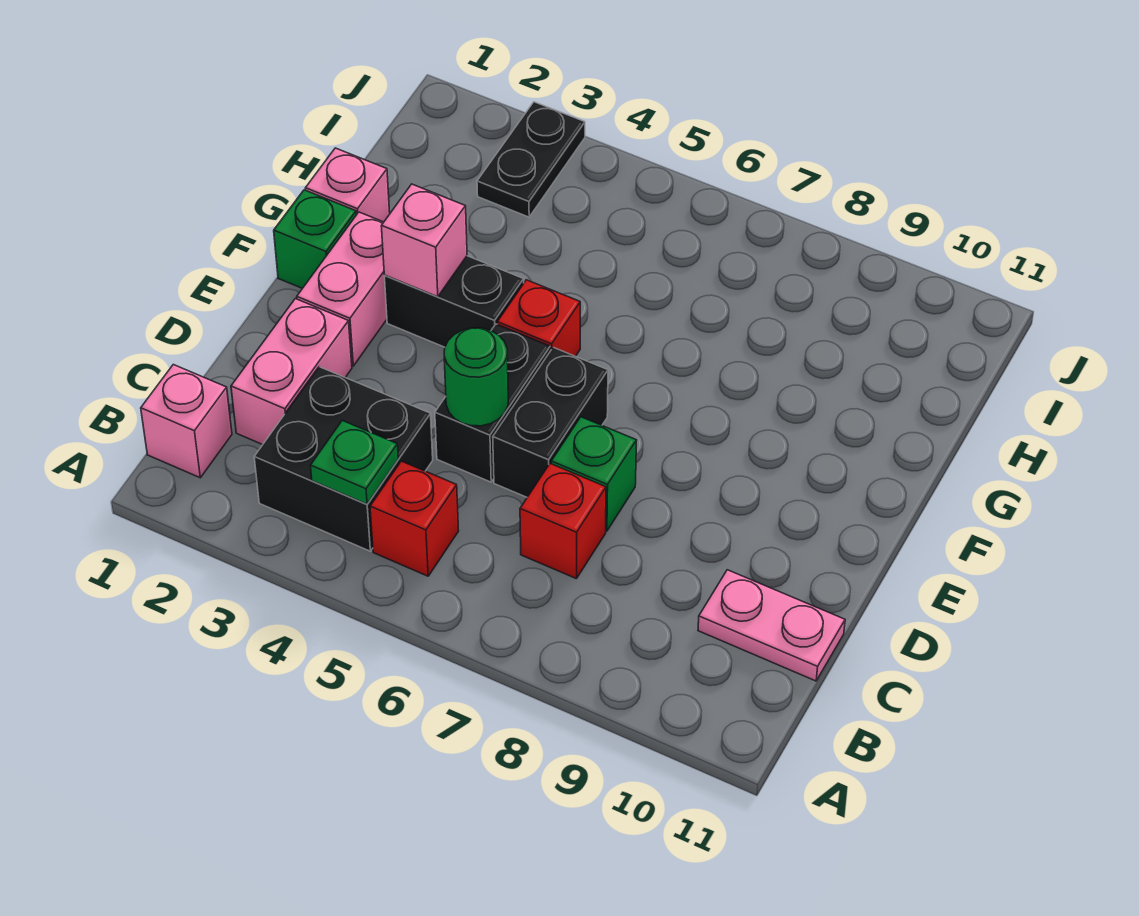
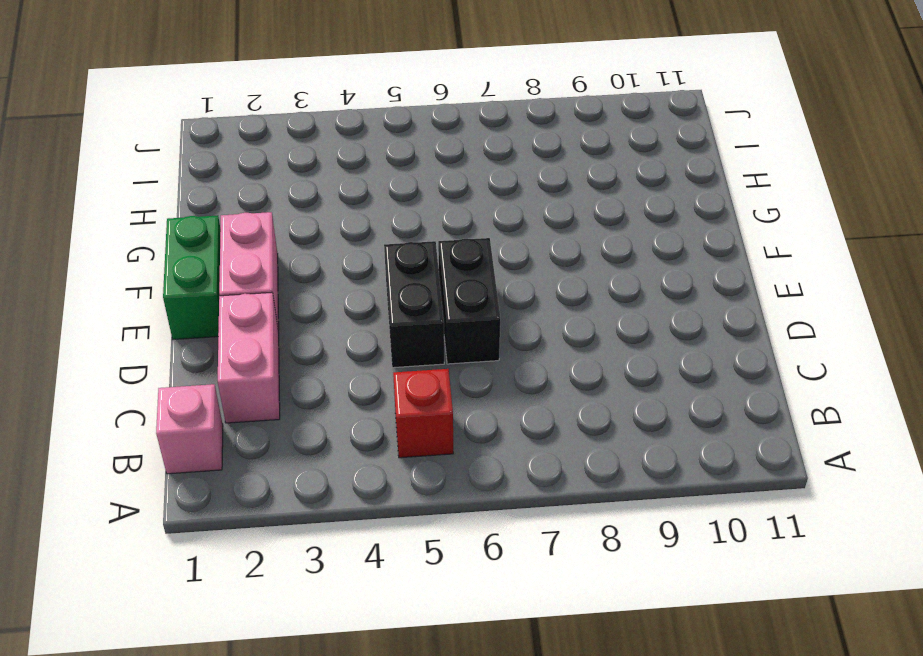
green brick E1:F1 level 1 -> green brick F1 level 1
none -> black brick B3:C4 level 1
none -> red brick C7 level 1
none -> pink plate C10:C11 level 1

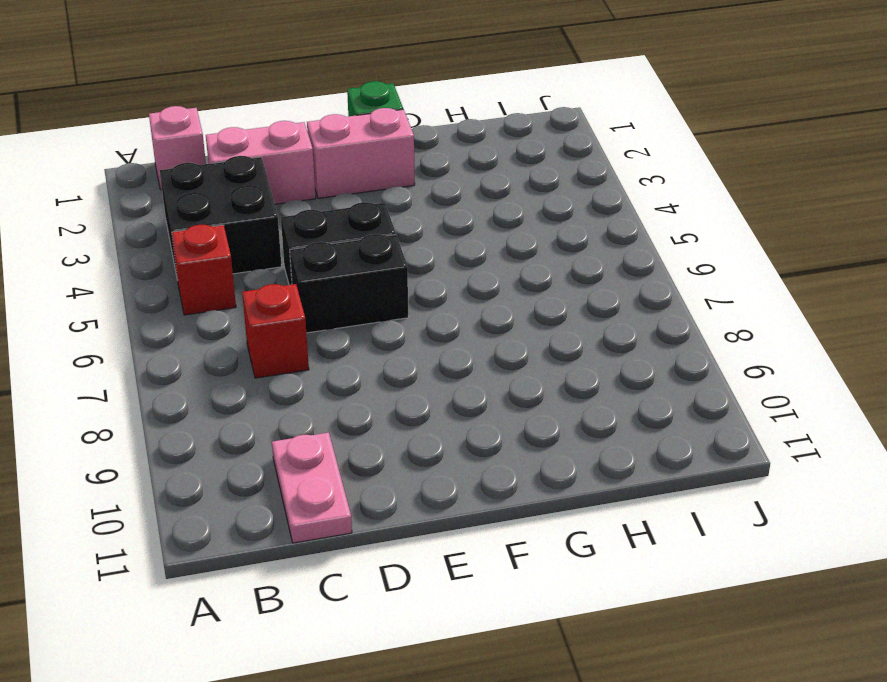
none -> green brick D7 level 1
none -> black brick F3:F4 level 1
none -> red brick F5 level 1

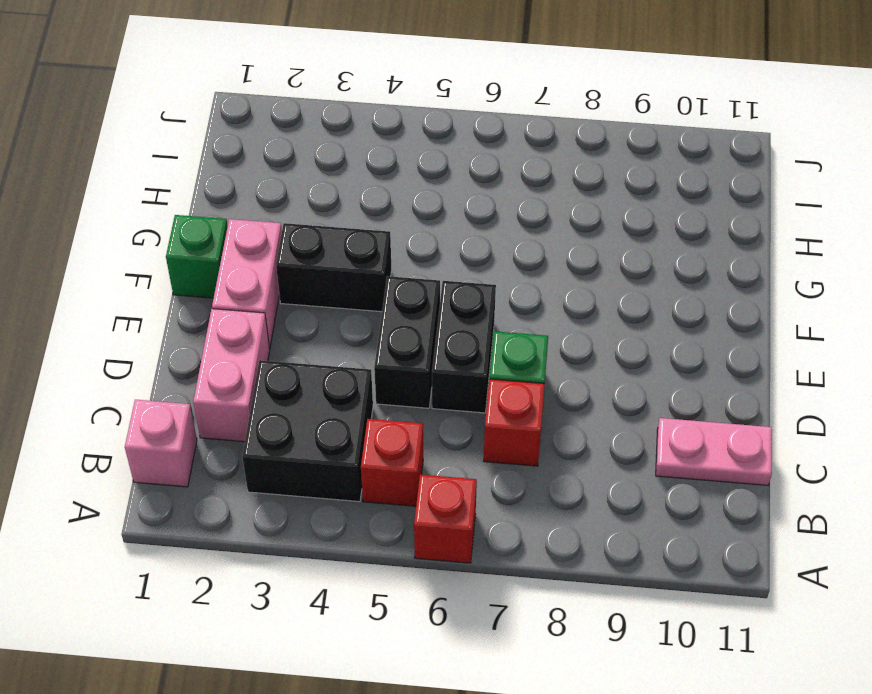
red brick A6 level 1 -> red brick F5 level 1
none -> pink brick G1 level 1
none -> black plate I3:J3 level 1
none -> green plate B4 level 2

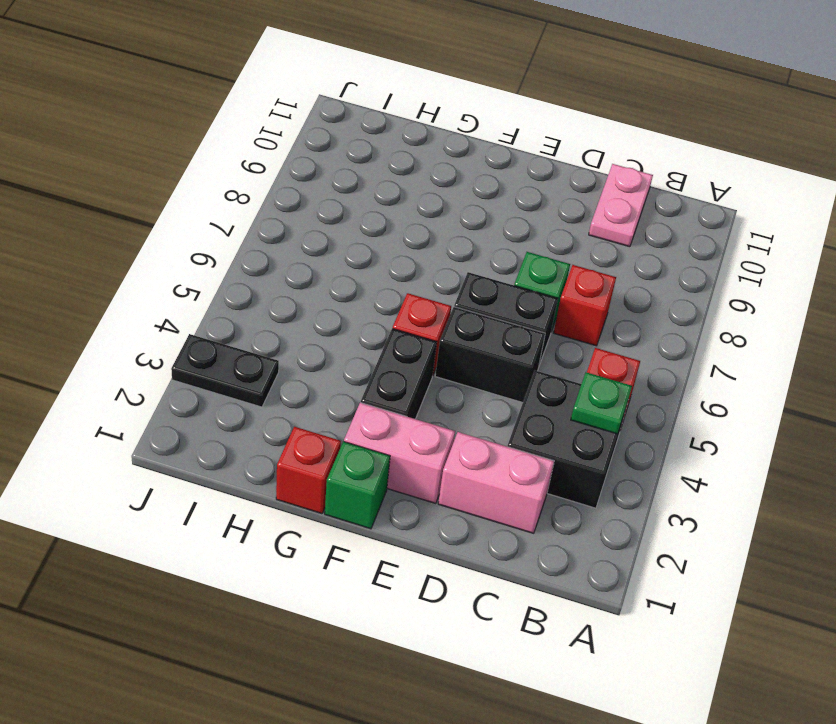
red brick G1 level 1 -> pink brick G1 level 1
none -> pink brick B1 level 1
none -> green round brick D5 level 2
none -> pink brick F3 level 2

